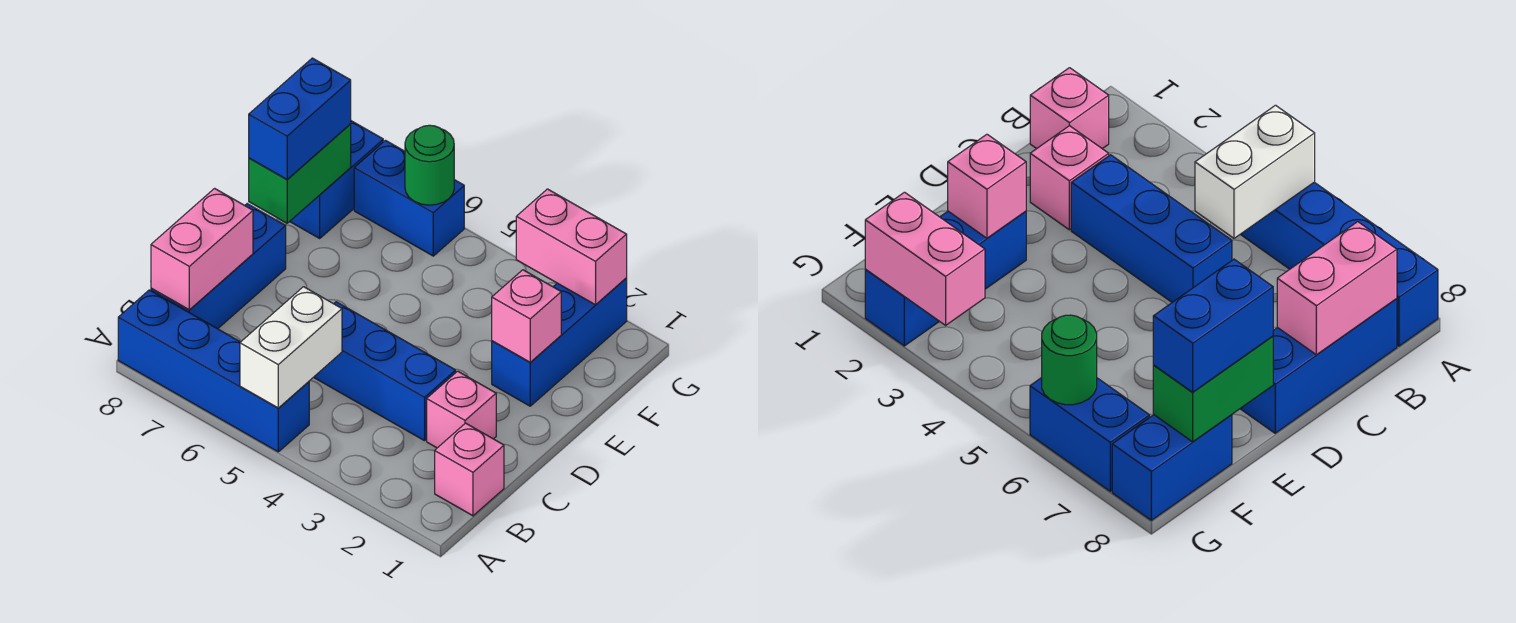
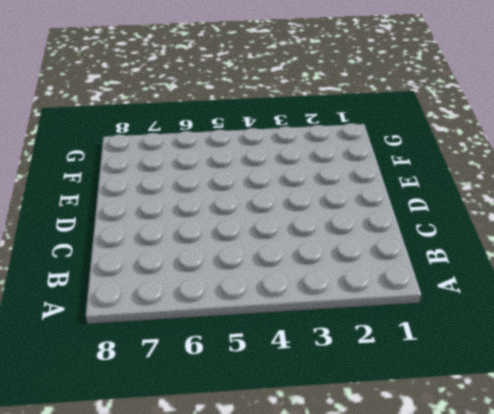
none -> blue brick A5:A8 level 1
none -> pink brick B1 level 1
none -> blue brick B8:D8 level 1

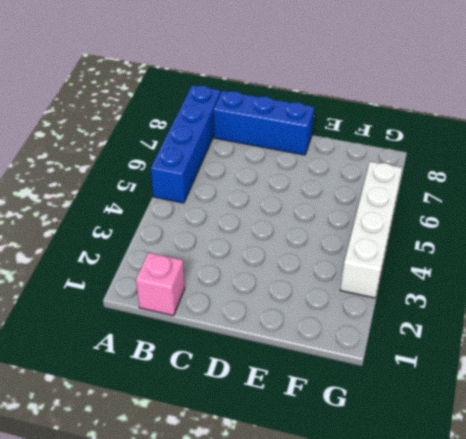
white brick G3:G6 level 1 -> blue brick G6:G7 level 1
none -> pink brick C2 level 1
none -> blue brick C3:C5 level 1
none -> blue brick E2:G2 level 1

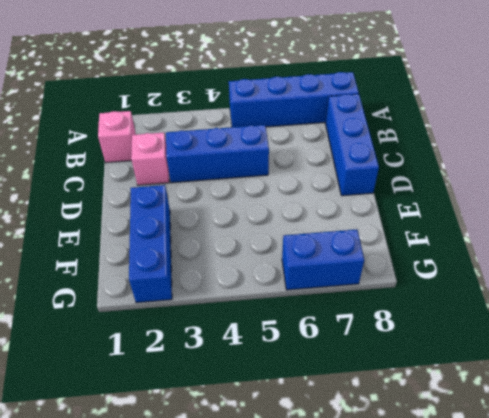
none -> blue brick F8:G8 level 1
none -> white brick A5:B5 level 2
none -> pink brick B8:C8 level 2

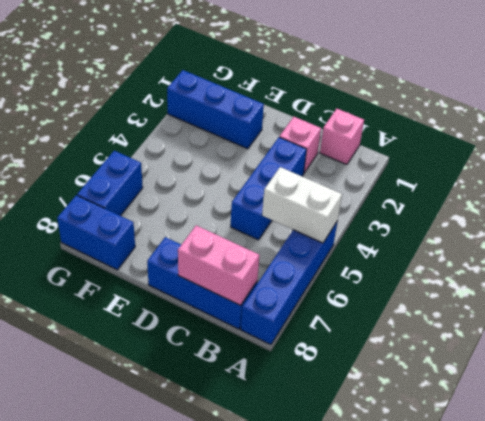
none -> pink brick E2 level 2
none -> green brick E8:F8 level 2
none -> pink brick G2:G3 level 2

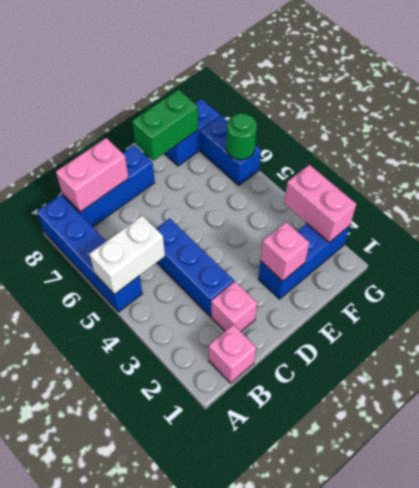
none -> blue brick E8:F8 level 3

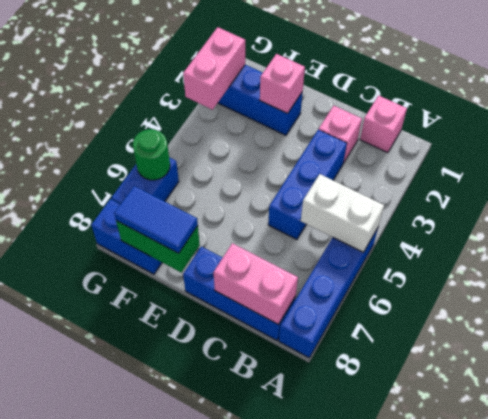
blue tile E8:F8 level 3 -> blue brick E8:F8 level 3

